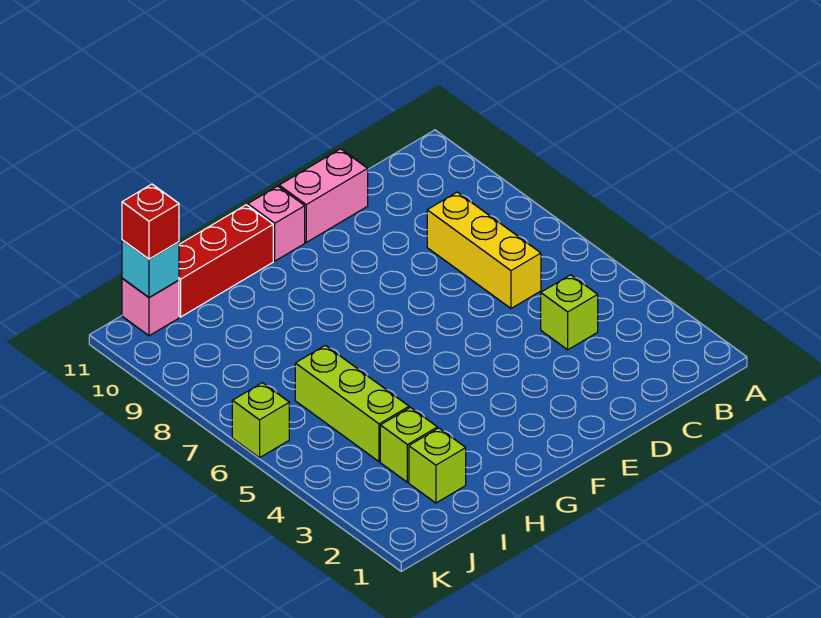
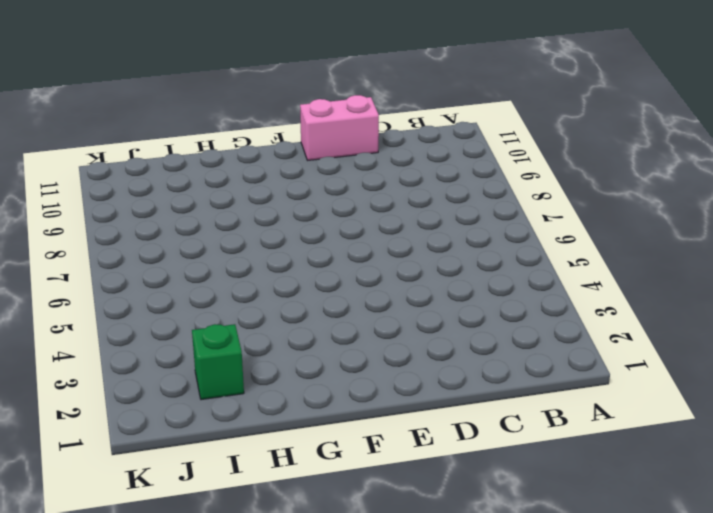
green brick I2 level 1 -> lime brick I2 level 1
none -> lime brick C4 level 1
none -> yellow brick C6:C8 level 1
none -> pink brick F11 level 1

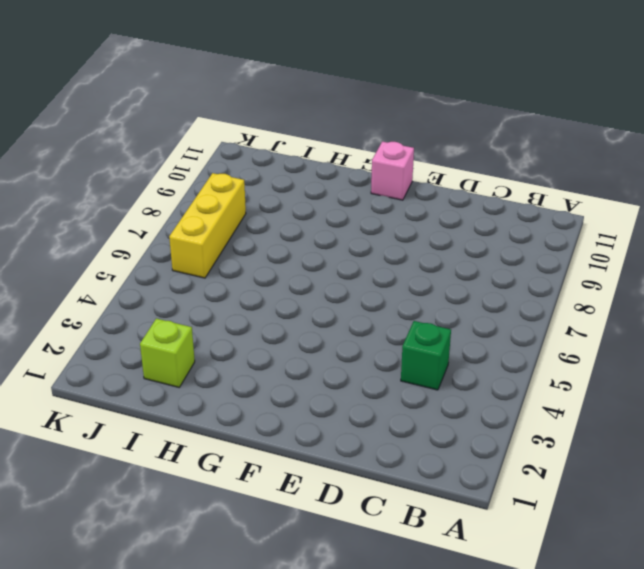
green brick C4 level 1 -> lime brick C4 level 1
yellow brick J6:J8 level 1 -> yellow brick C6:C8 level 1
none -> pink brick D11:E11 level 1
none -> red brick G11:I11 level 1
none -> lime brick I3 level 1

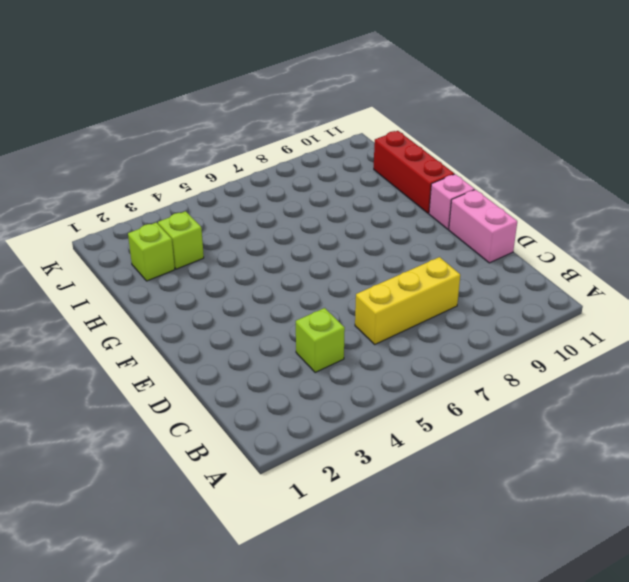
none -> lime brick I4:I6 level 1
none -> pink brick J11 level 1
none -> lime brick K6 level 1

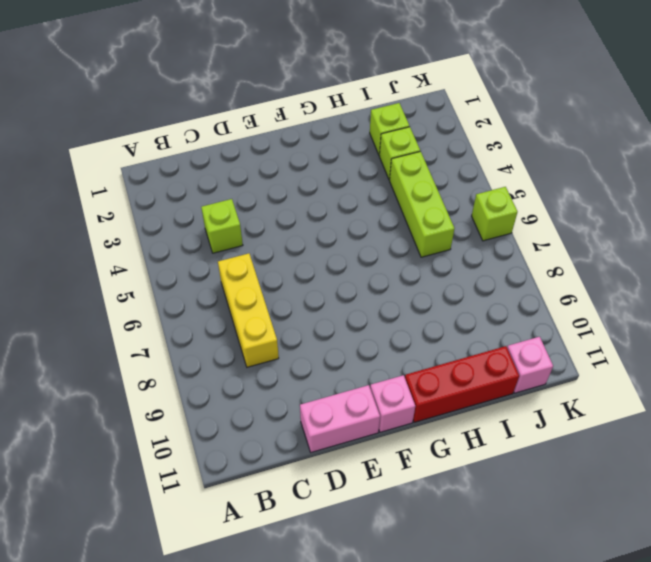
none -> cyan brick J11 level 2
none -> red brick J11 level 3

